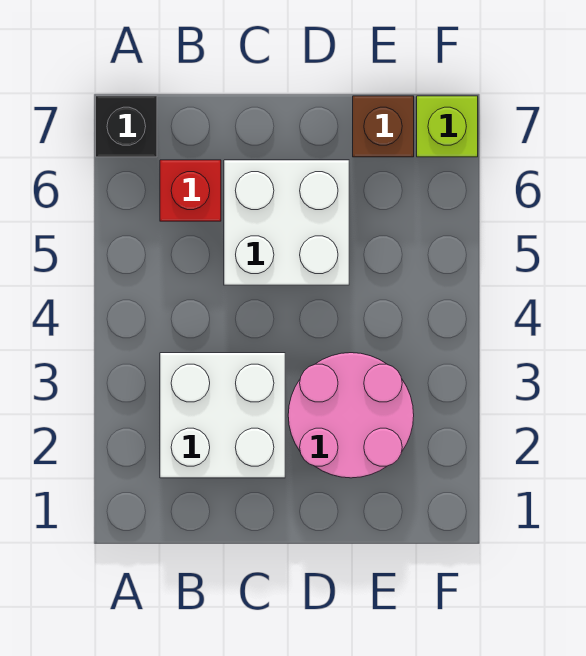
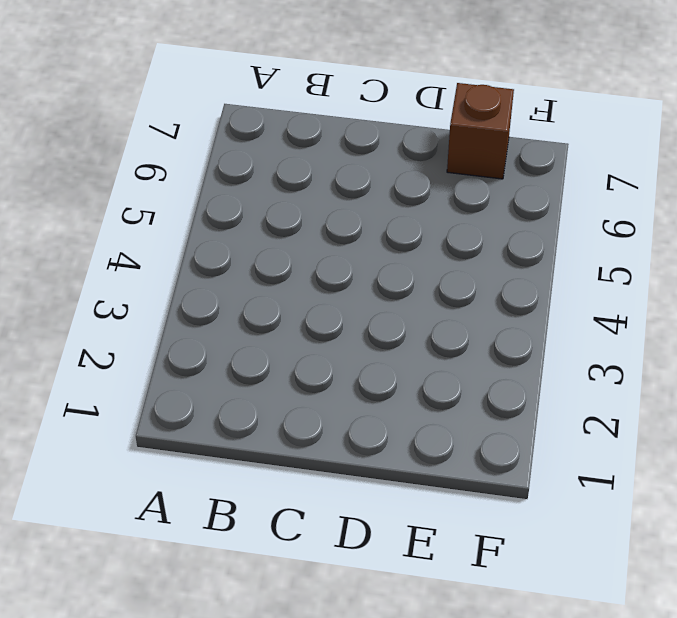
none -> black brick A7 level 1
none -> white brick B2:C3 level 1

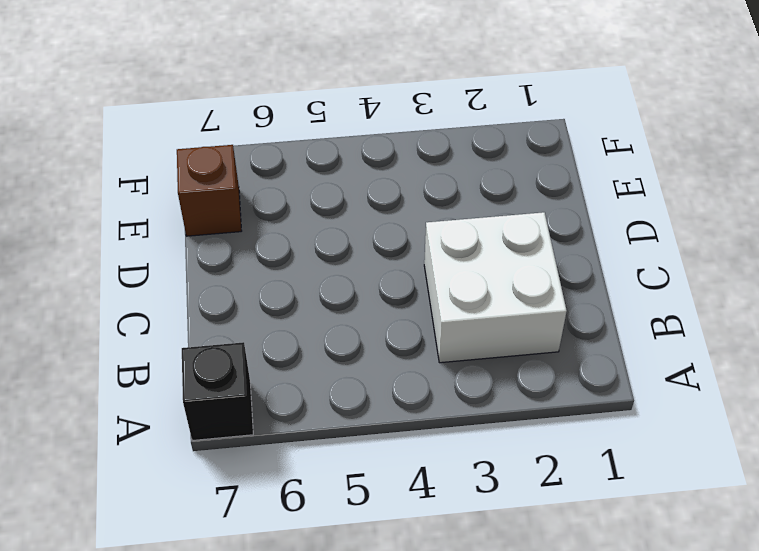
none -> red brick B6 level 1
none -> white brick C5:D6 level 1

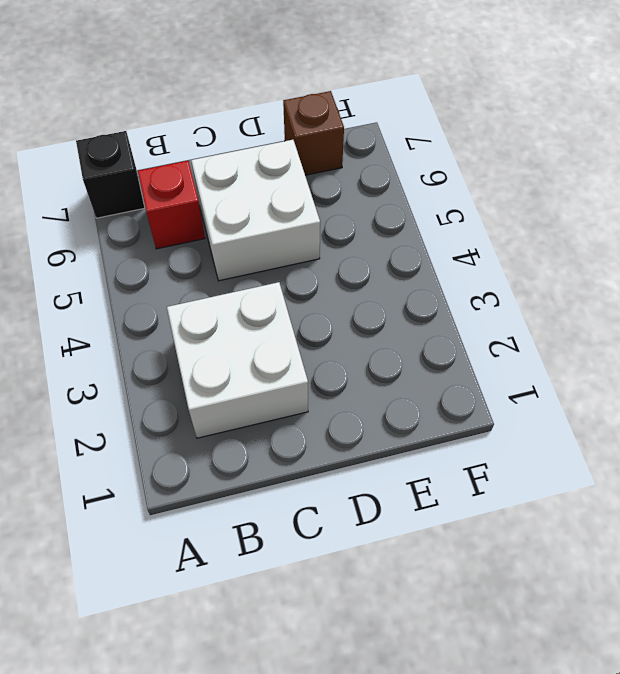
none -> pink round brick D2:E3 level 1
none -> lime brick F7 level 1

